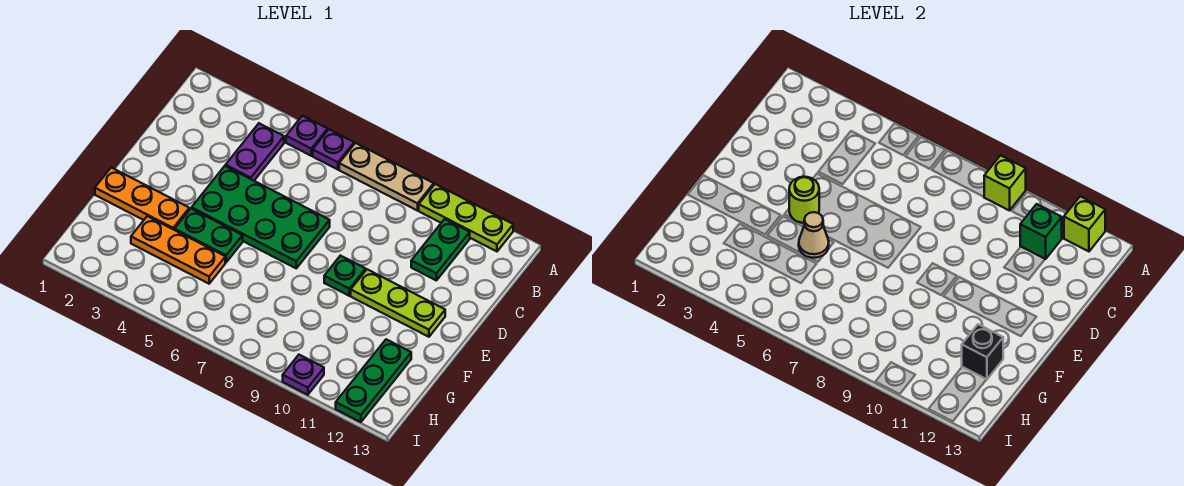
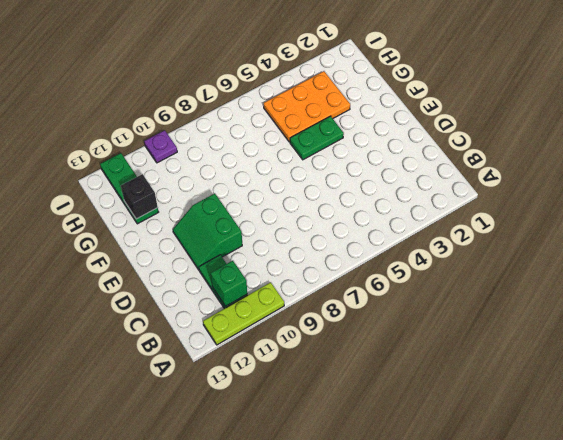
green slope D10:E11 level 1 top 10 -> lime plate E10:E12 level 1
orange plate G3:H5 level 1 -> orange plate G3:G5 level 1
none -> purple plate A5 level 1
none -> purple plate A6 level 1
none -> tan plate A7:A9 level 1

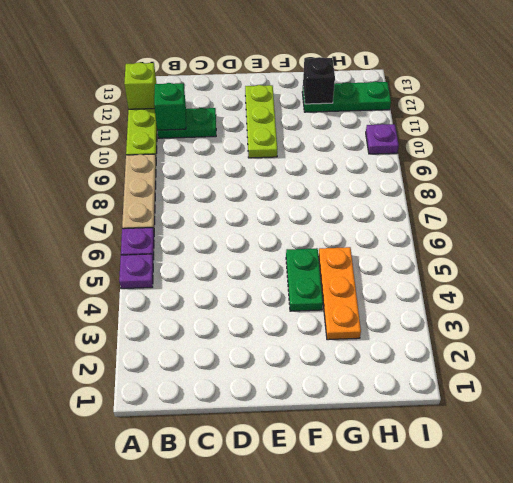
none -> purple plate B4:C4 level 1
none -> green plate D4:E7 level 1
none -> green plate E9 level 1

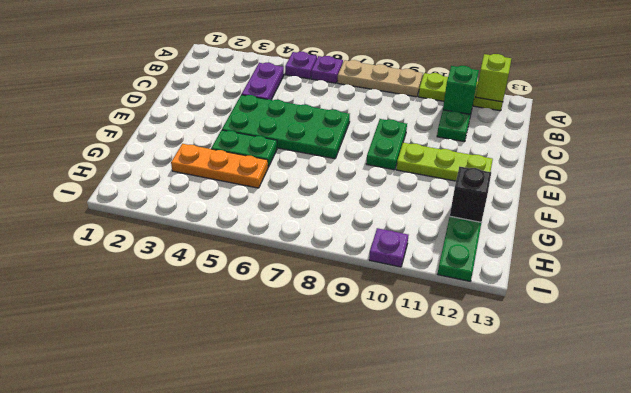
green plate D9:E9 level 1 -> green plate E9 level 1
none -> orange plate F1:F3 level 1
none -> lime brick A9 level 2
none -> lime round brick E4 level 2

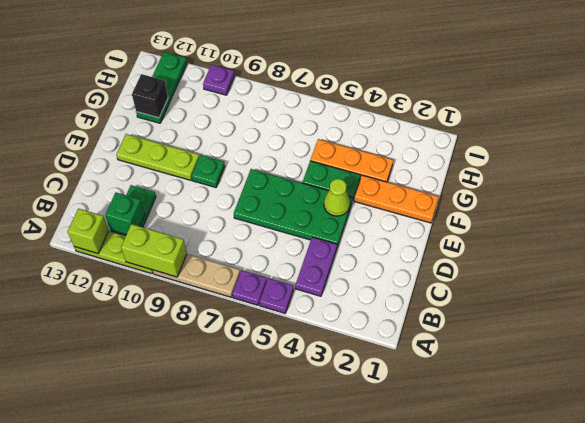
lime brick A9:A10 level 2 -> lime brick A9 level 2
lime cone E4 level 2 -> lime round brick E4 level 2
none -> tan cone F5 level 2

